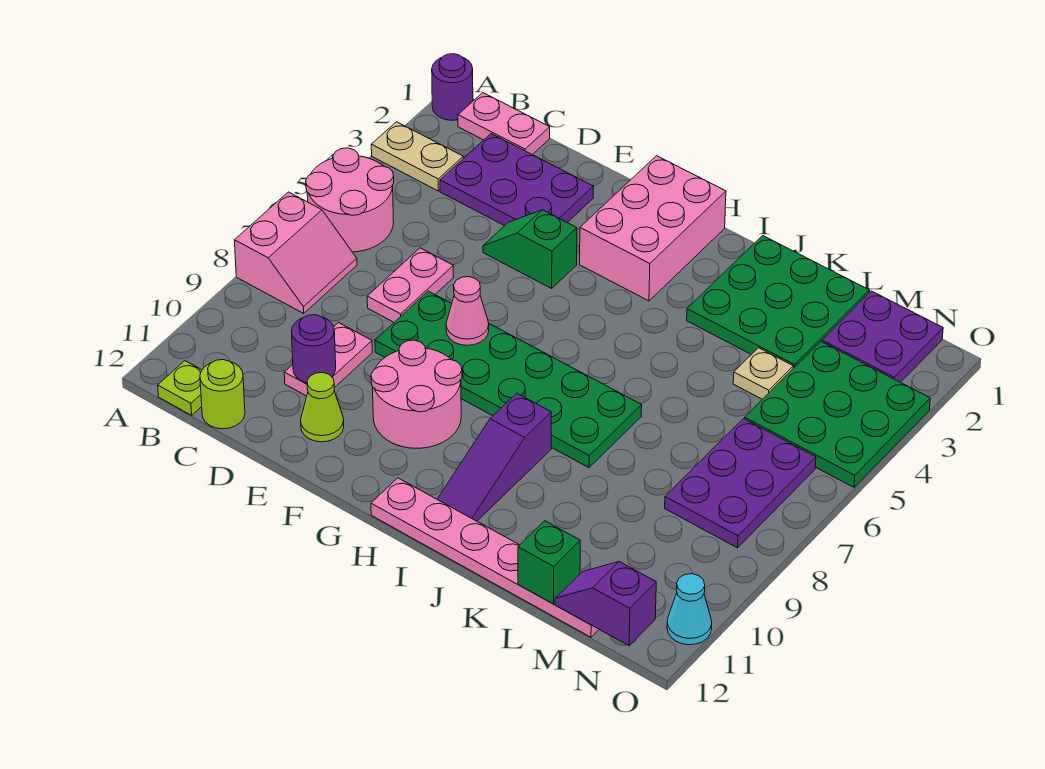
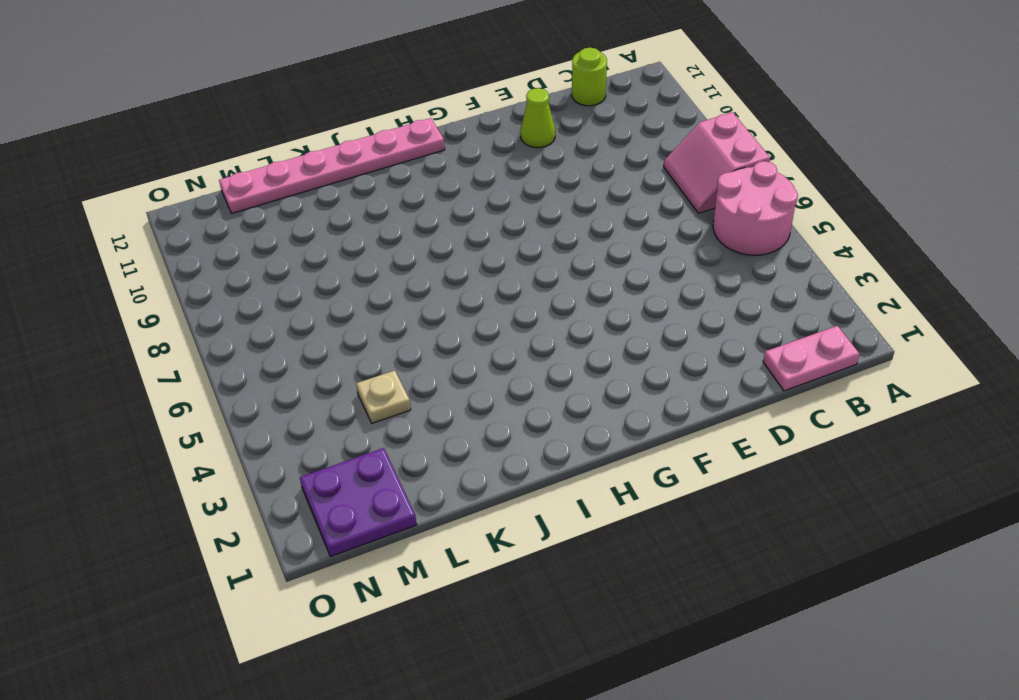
none -> purple round brick A1 level 1
none -> tan plate A3:B3 level 1
none -> lime plate B12 level 1

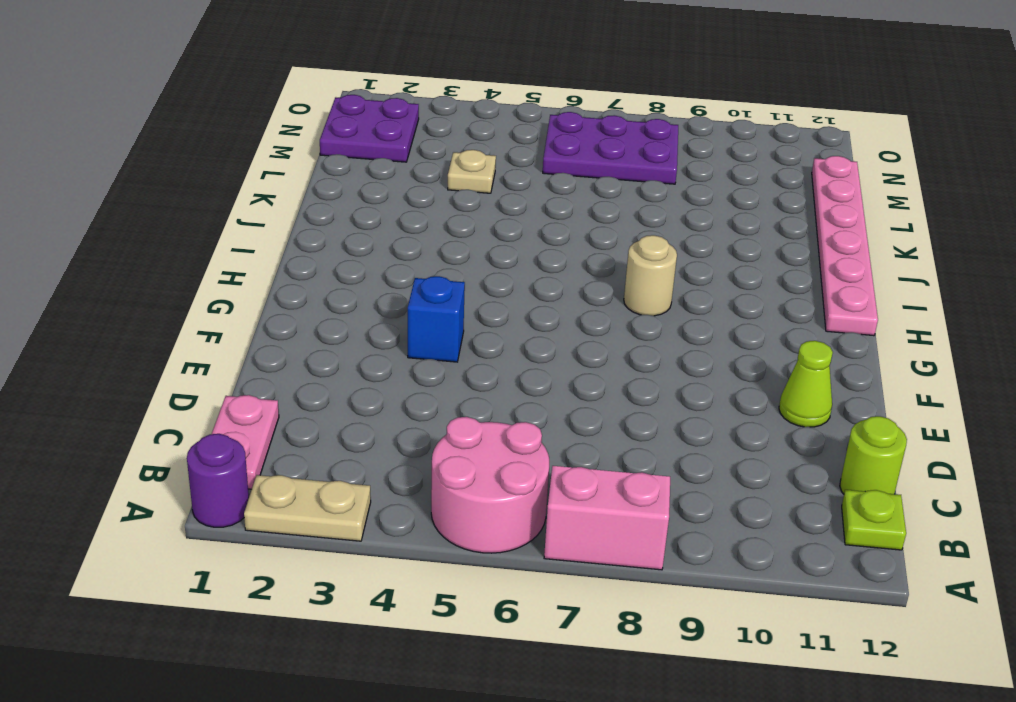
tan plate A2:A3 level 1 -> tan plate A3:B3 level 1
blue brick F4 level 1 -> green slope E4:F4 level 1 top F
tan round brick H8 level 1 -> green plate E7:J8 level 1
none -> purple plate C2:E3 level 1
none -> pink plate D6:D7 level 1
none -> pink plate D9:D10 level 1

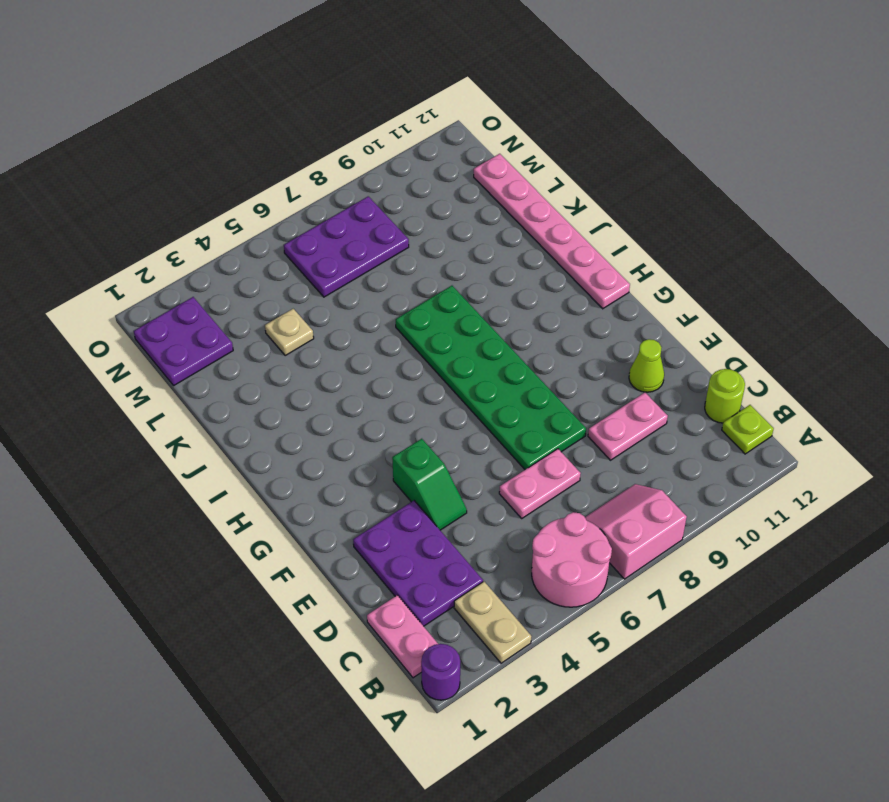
none -> pink round brick F9:G10 level 1
none -> pink brick G1:H3 level 1
none -> purple slope I9:I11 level 1 top 9

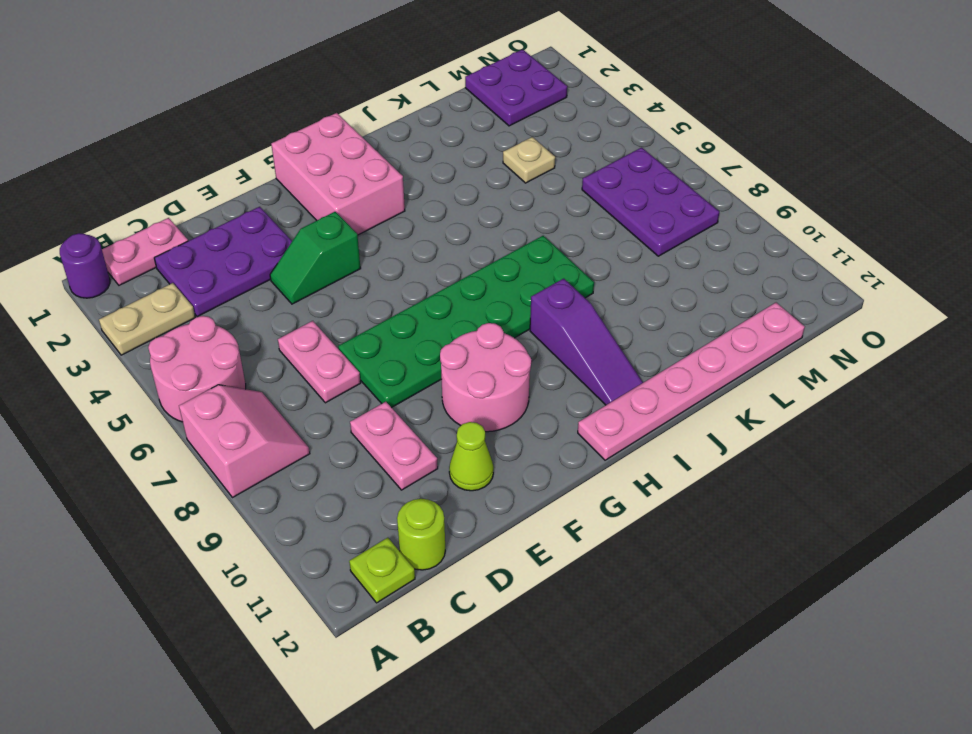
none -> green plate J1:L3 level 1
none -> green plate M3:O5 level 1
none -> cyan cone O11 level 1

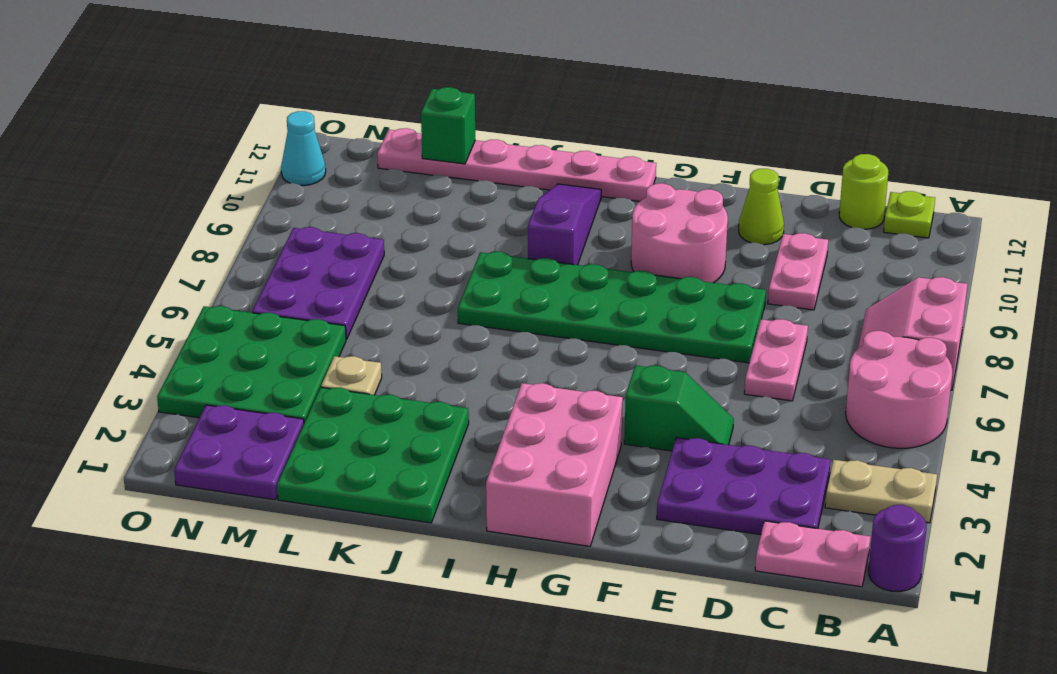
none -> purple round brick D10 level 2
none -> pink cone F7 level 2
none -> purple slope M12:N12 level 2 top N

